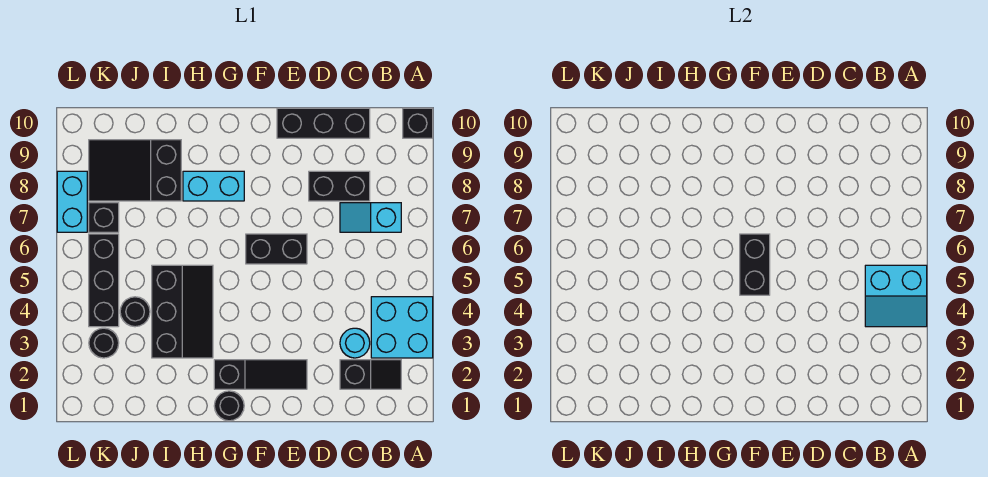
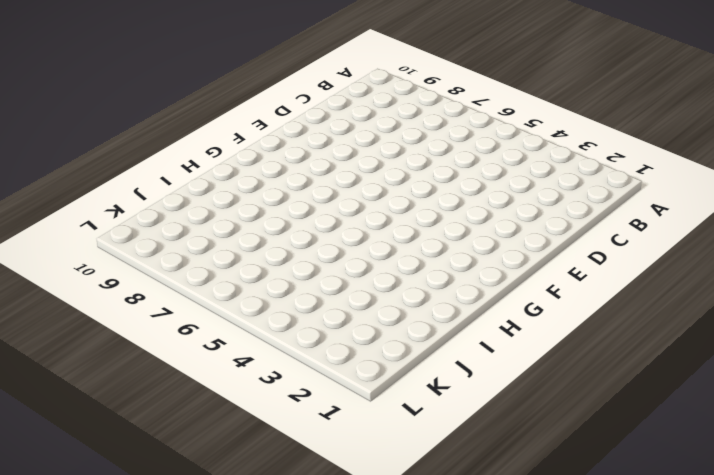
none -> cyan brick A3:B4 level 1
none -> black brick A10 level 1
none -> black slope B2:C2 level 1 top C

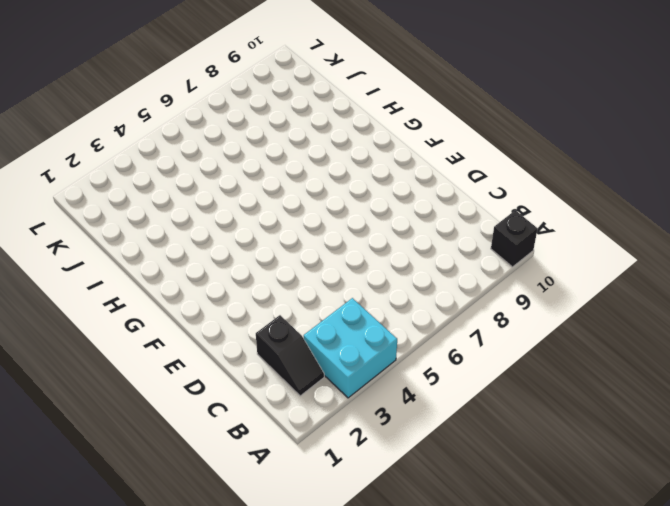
none -> cyan slope B7:C7 level 1 top B
none -> cyan round brick C3 level 1
none -> black brick C8:D8 level 1

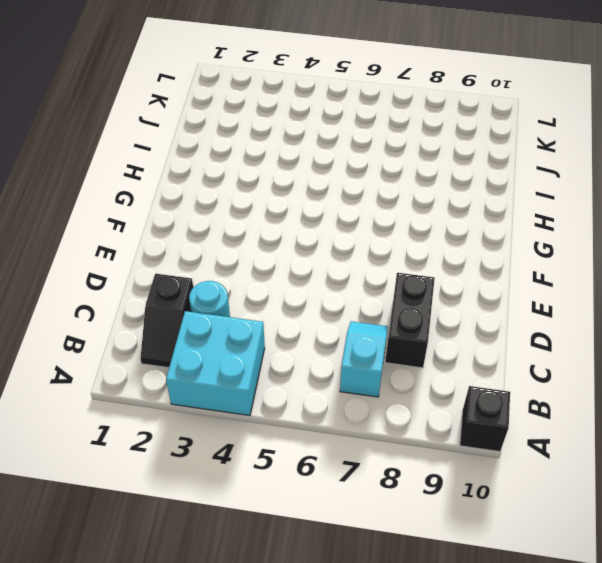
none -> black brick C10:E10 level 1
none -> black slope E2:G2 level 1 top G
none -> black brick E6:F6 level 1

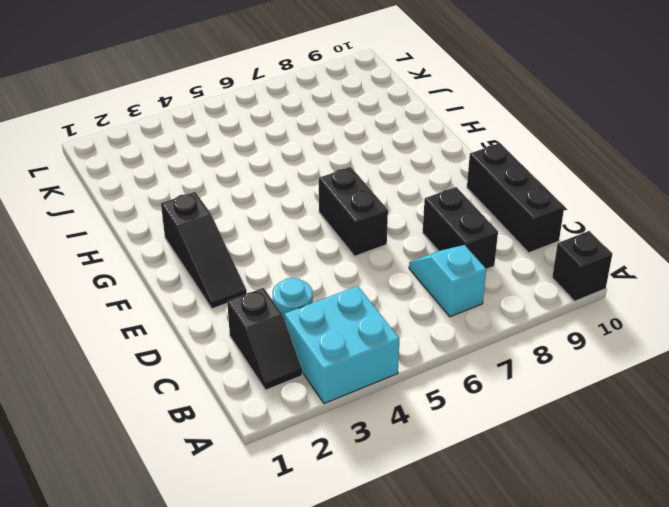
none -> black round brick G1 level 1
none -> cyan brick G8:H8 level 1
none -> black slope H3:I5 level 1 top I

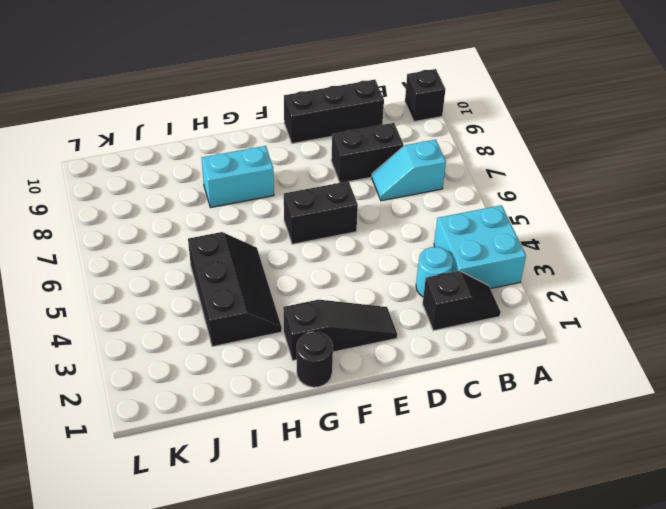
none -> black slope I8:K9 level 1 top I
none -> black round brick J4 level 1
none -> black round brick K3 level 1

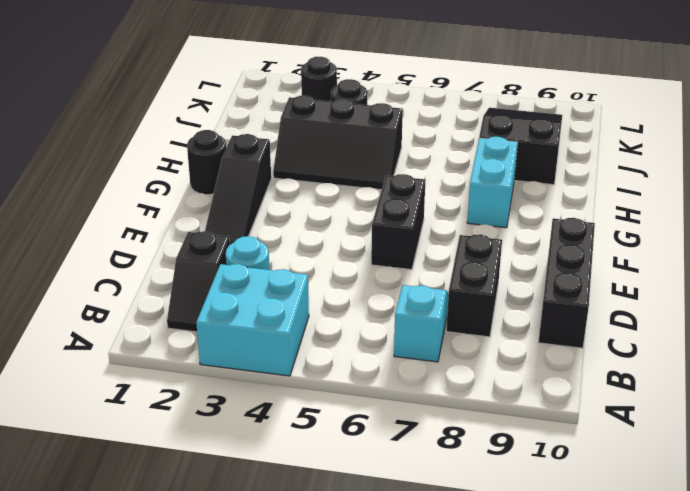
none -> black brick A10 level 1
none -> black brick K4:K6 level 1
none -> black brick K7 level 1

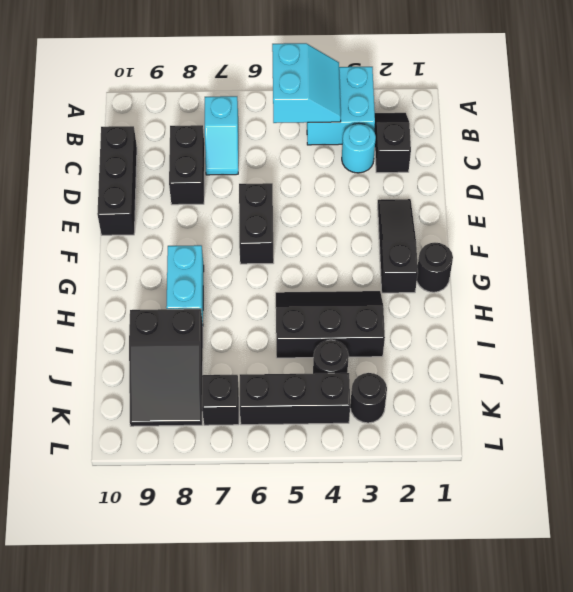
none -> black brick A10 level 1
none -> cyan brick L7:L8 level 1
none -> black brick F5:F6 level 2

